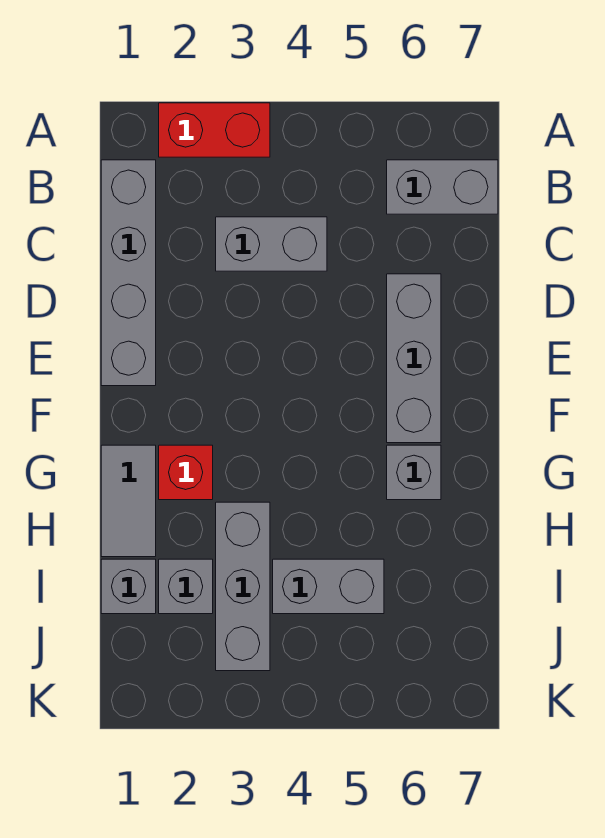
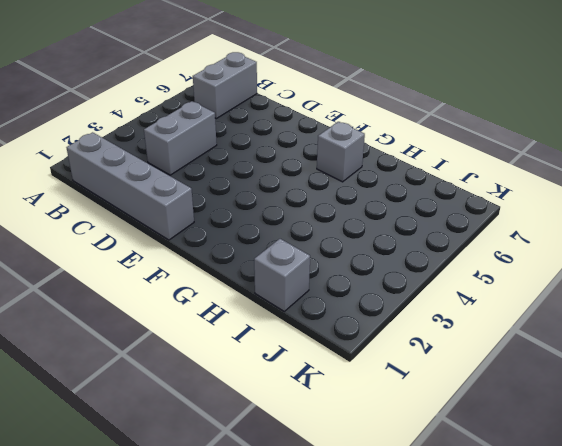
none -> red brick A2:A3 level 1
none -> grey brick D6:F6 level 1
none -> grey tile G1:H1 level 1

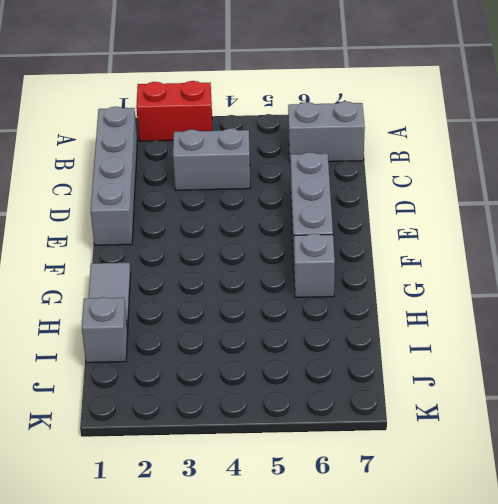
none -> red brick G2 level 1
none -> grey brick H3:J3 level 1
none -> grey brick I2 level 1

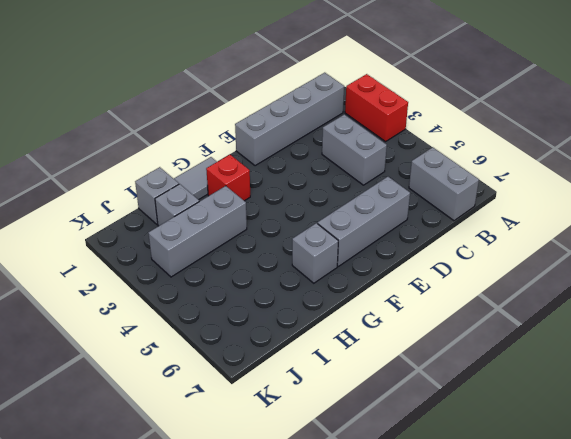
none -> grey brick I4:I5 level 1

